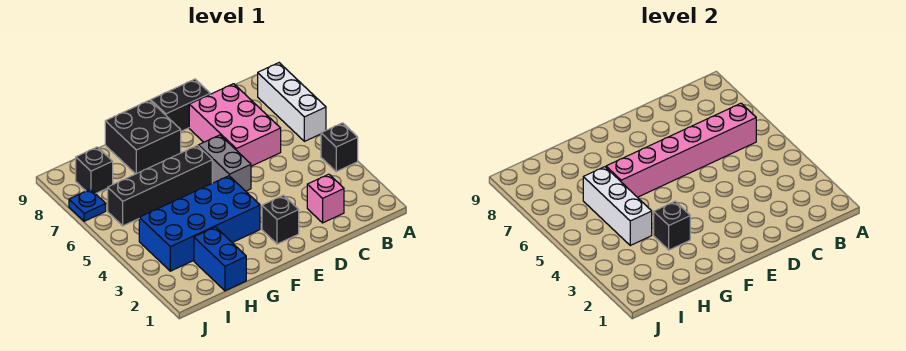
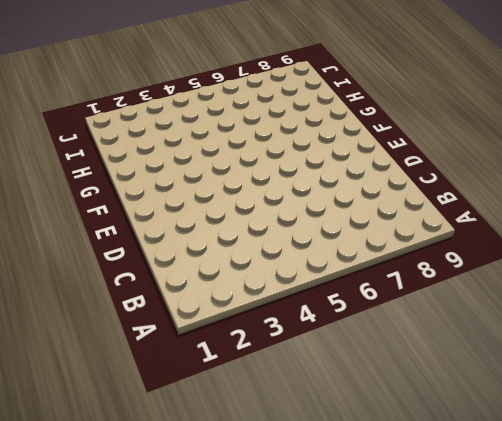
none -> black brick A4 level 1
none -> white brick A6:A8 level 1
none -> pink brick C2 level 1

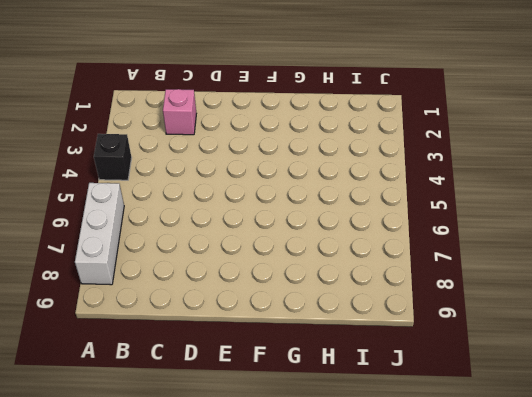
none -> pink brick C6:D8 level 1
none -> black brick D9:E9 level 1
none -> black brick E2 level 1

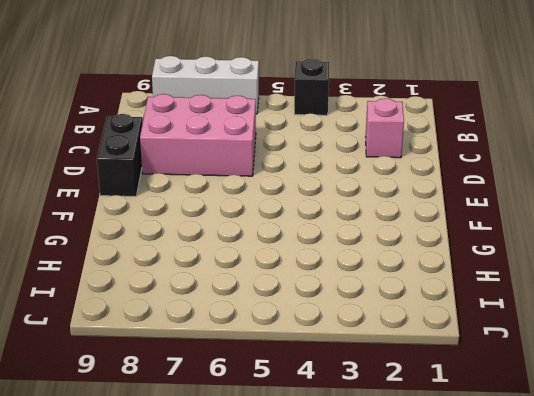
none -> black brick E2 level 1
none -> grey brick E5:E6 level 1
none -> blue brick F3:I4 level 1

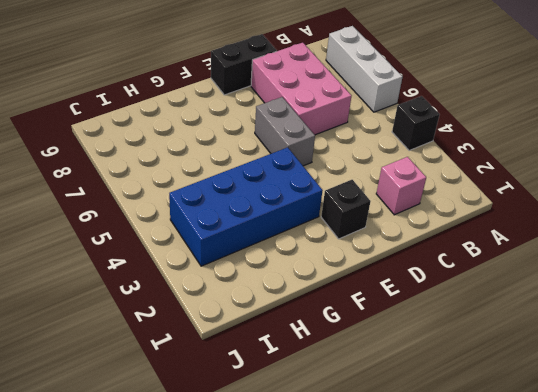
none -> black brick F6:I6 level 1
none -> black brick F8:G9 level 1
none -> blue brick H1:H2 level 1

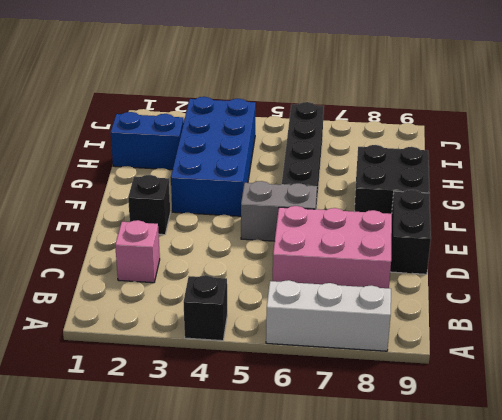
none -> black brick I8 level 1
none -> blue plate J7 level 1
none -> pink brick B6:G6 level 2

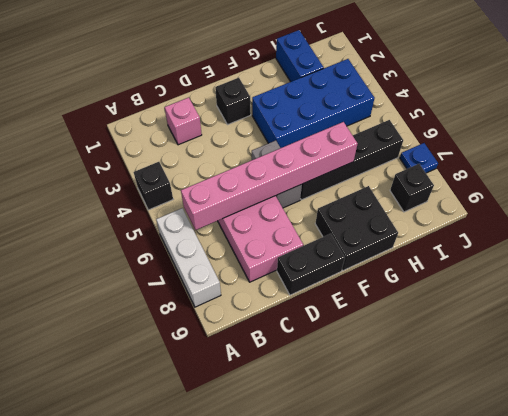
none -> black brick G3 level 2
none -> white brick H4:H6 level 2

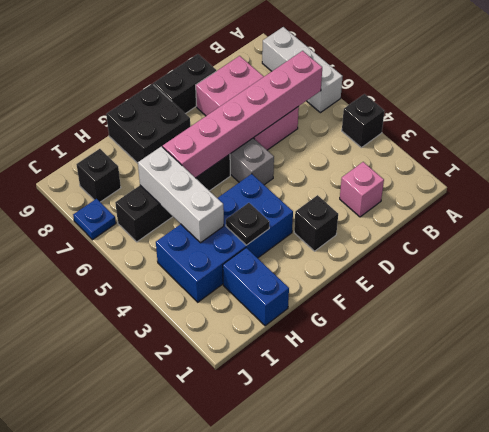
black plate G3 level 2 -> black brick G3 level 2

